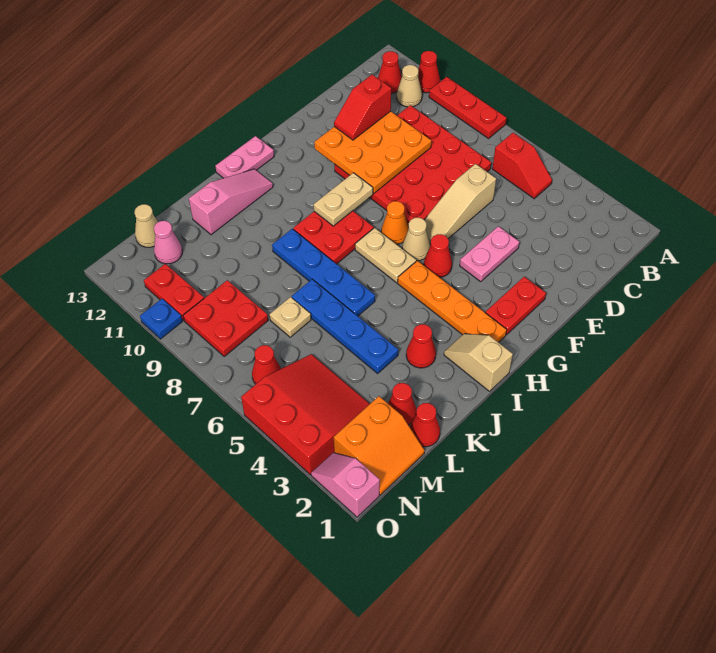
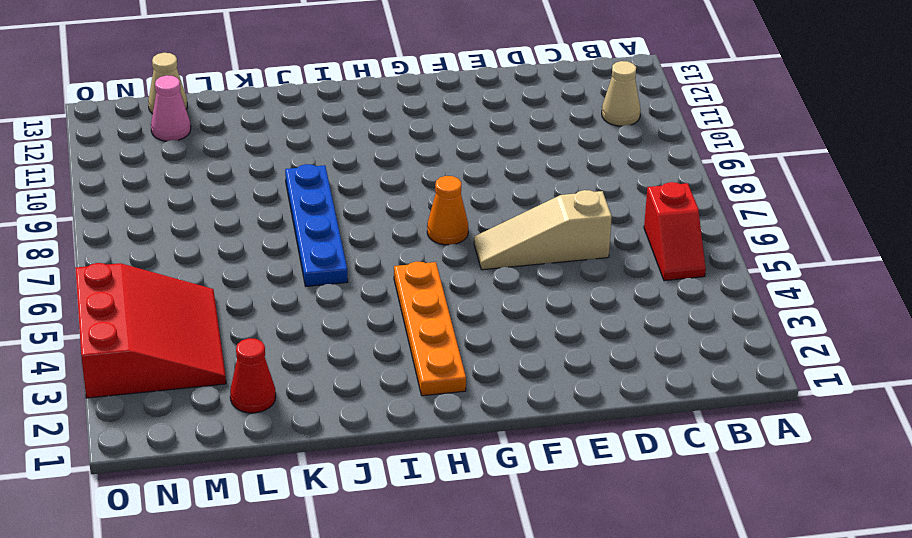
none -> red plate A8:A10 level 1
none -> red cone A11 level 1
none -> red cone B12 level 1
none -> red plate C7:F10 level 1

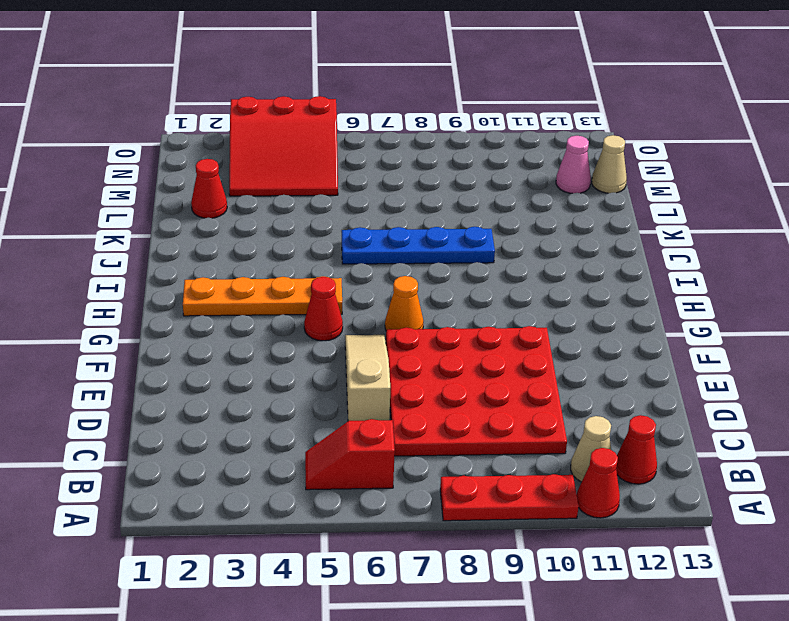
none -> pink plate E4:F4 level 1
none -> red plate F2:G2 level 1
none -> tan cone G6 level 1
none -> tan plate H6:H7 level 1

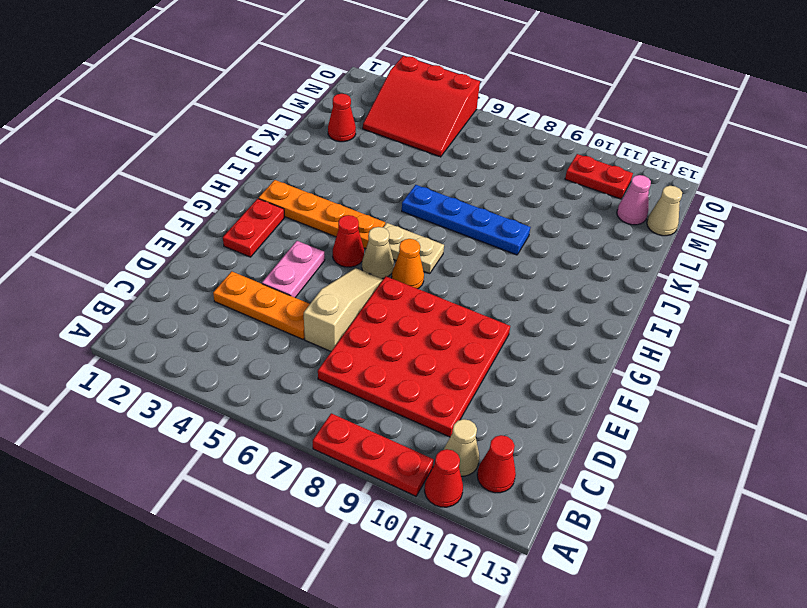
orange plate D3:D5 level 1 -> none
none -> red slope B5:B6 level 1 top 6
none -> red plate H8:I9 level 1
none -> pink plate H13:I13 level 1
none -> tan slope I1:I2 level 1 top 1

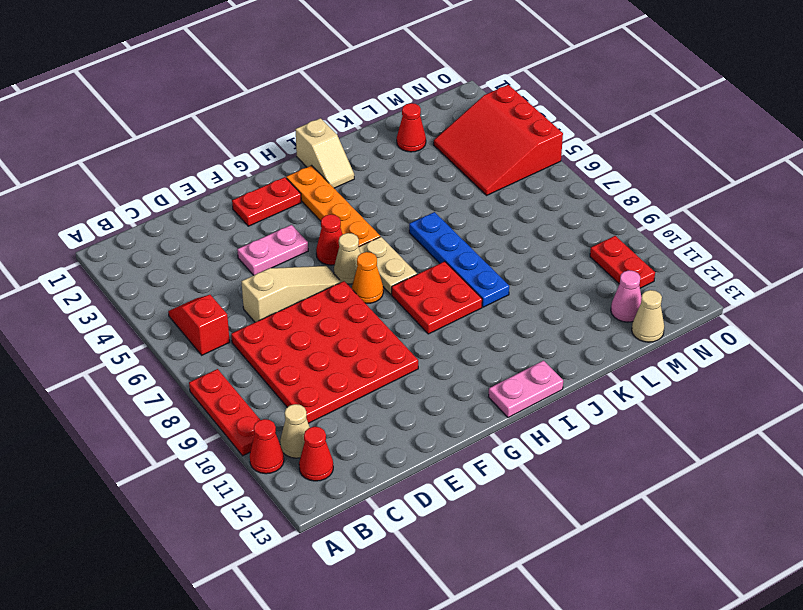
none -> pink slope I12:K12 level 1 top K
none -> red cone J3 level 1
none -> blue plate K4:K7 level 1
none -> red cone L1 level 1

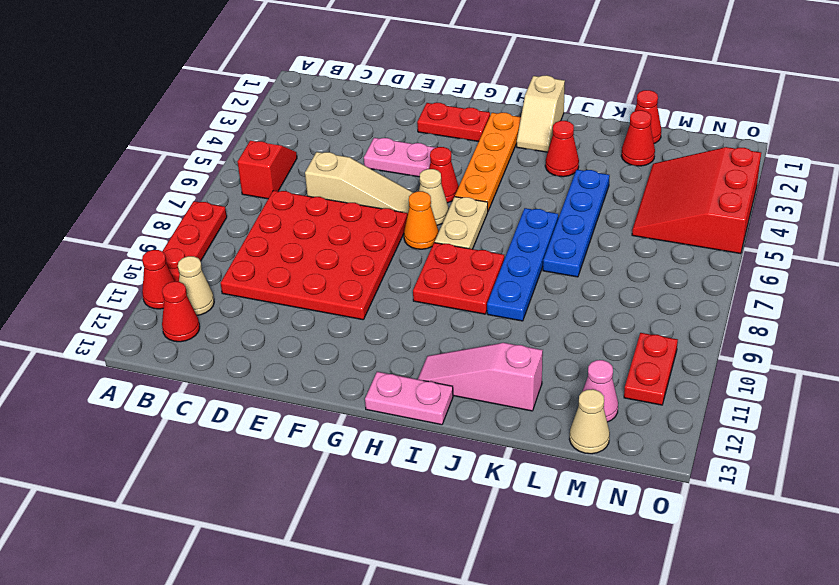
none -> tan plate L7 level 1
none -> orange slope M1:N2 level 1 top 2
none -> red plate M8:N9 level 1
none -> red cone N6 level 1

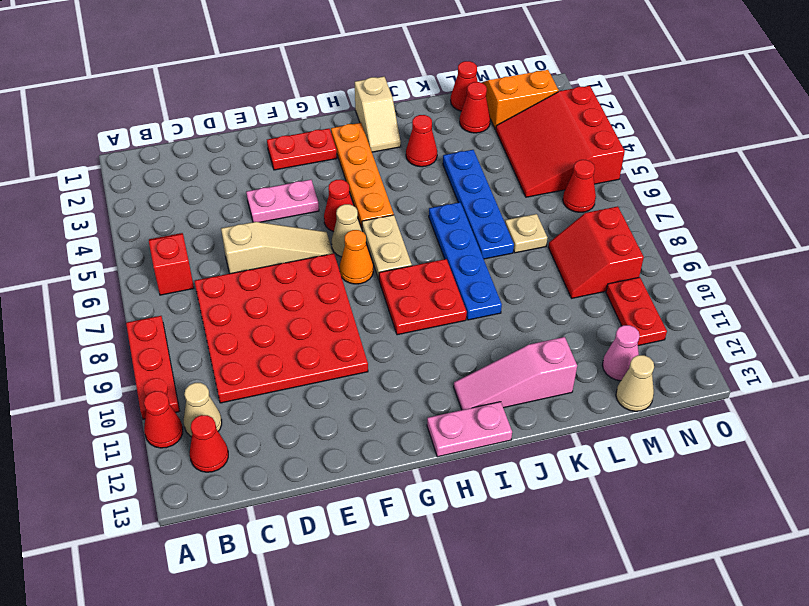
red slope M8:N9 level 1 top N -> red plate M8:N9 level 1
none -> pink slope O1:O2 level 1 top 1
none -> blue plate O10 level 1
none -> orange plate D9:F11 level 2
none -> tan plate G9:H9 level 2

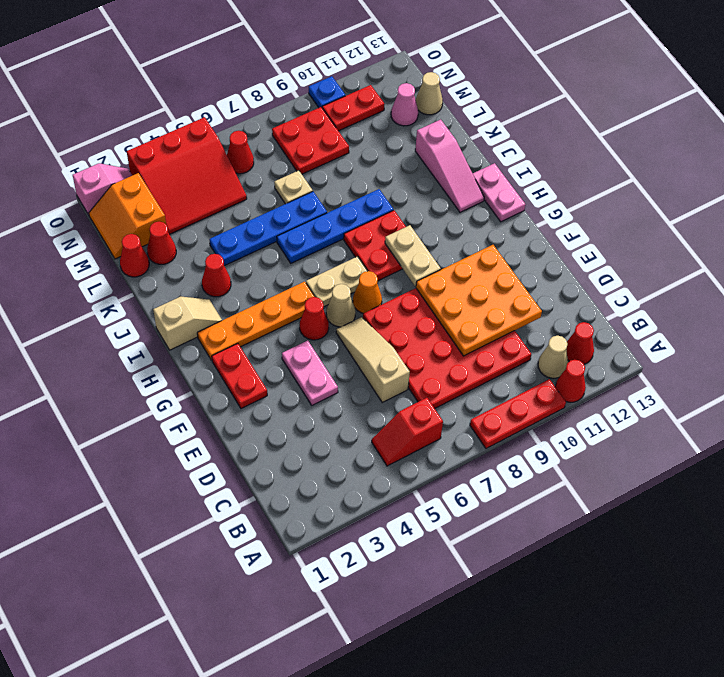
none -> red slope D11:E11 level 3 top D

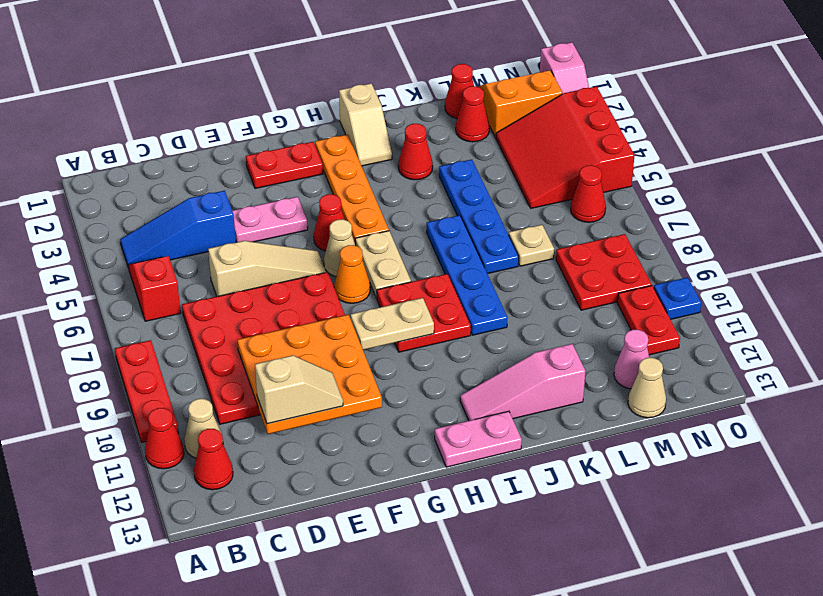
blue slope B4:D4 level 1 top D -> none
tan slope D11:E11 level 3 top D -> red slope D11:E11 level 3 top D

